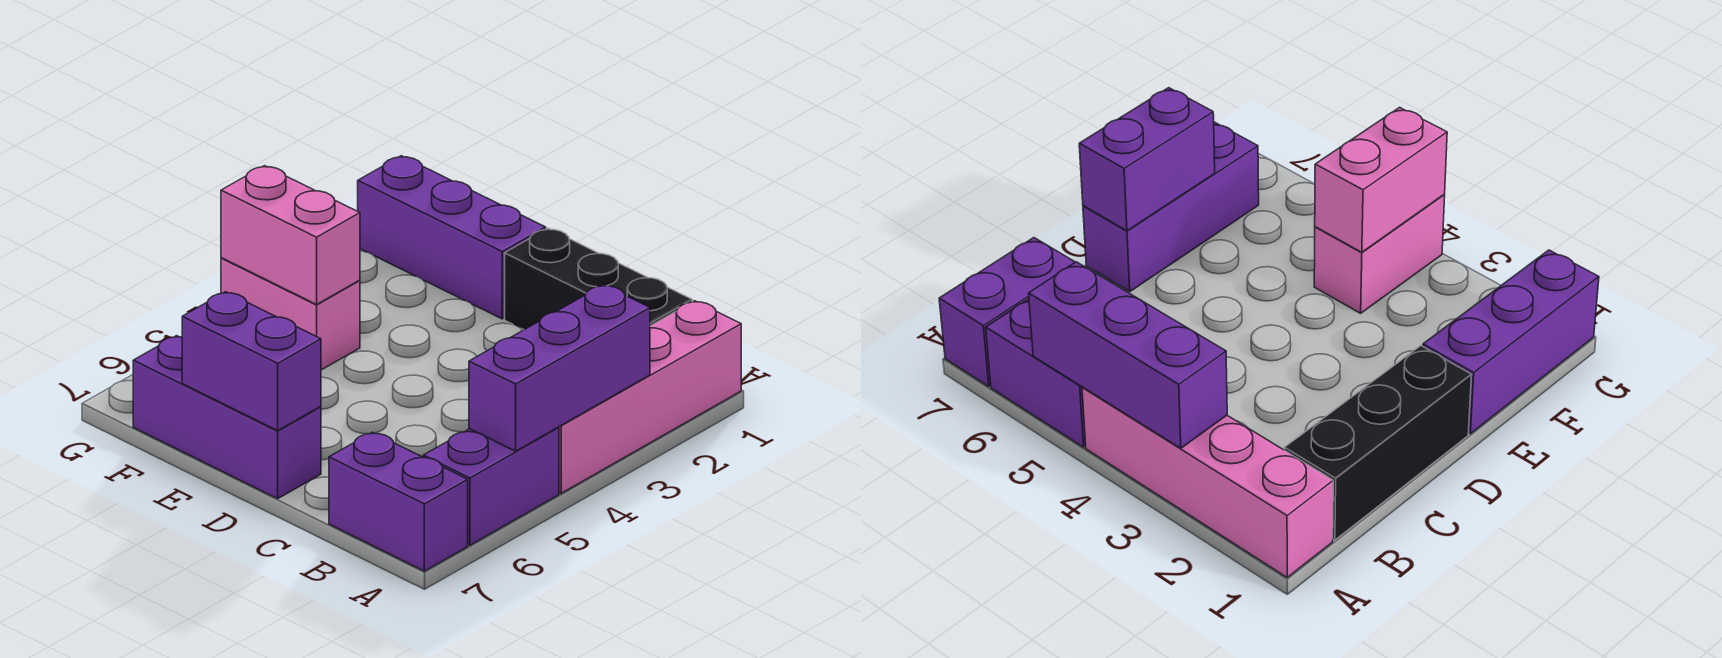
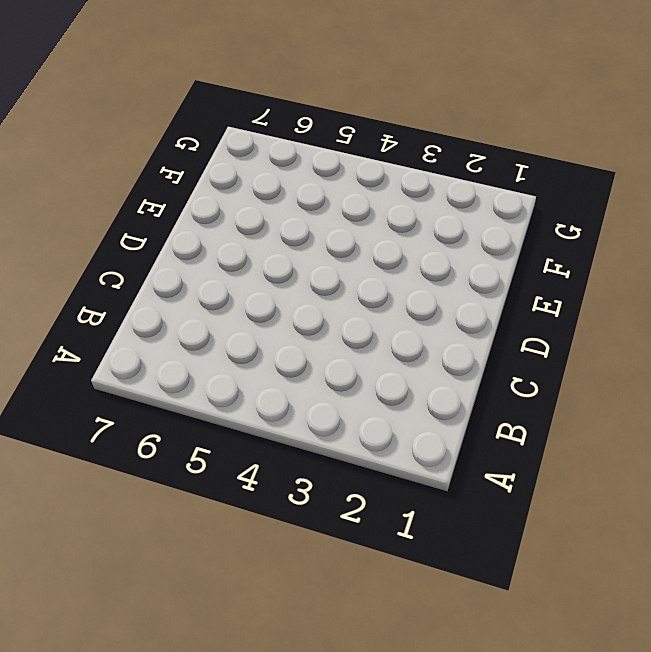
none -> pink brick A1:A4 level 1
none -> purple brick A5:A6 level 1

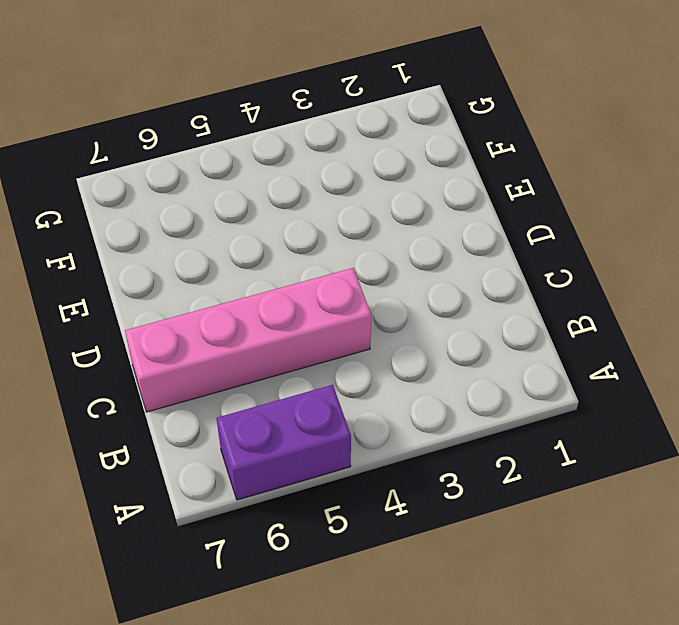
pink brick C4:C7 level 1 -> pink brick A1:A4 level 1
none -> purple brick A7:B7 level 1
none -> black brick B1:D1 level 1

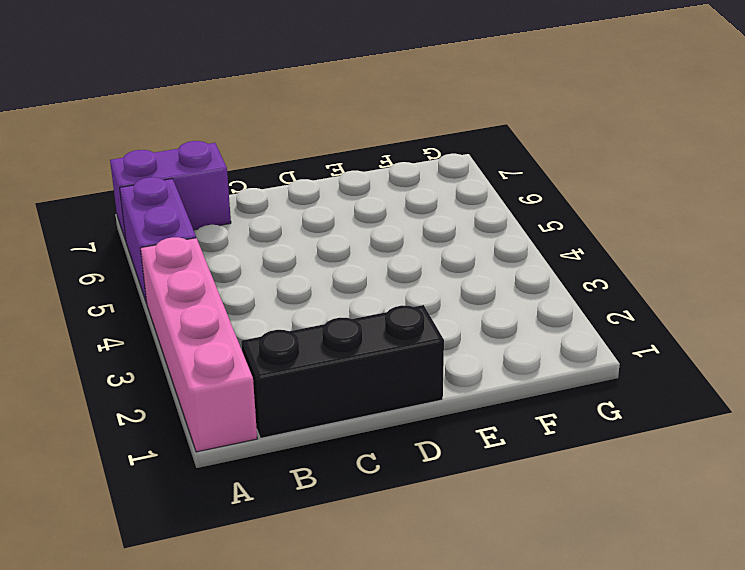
none -> purple brick D7:F7 level 1
none -> purple brick E1:G1 level 1

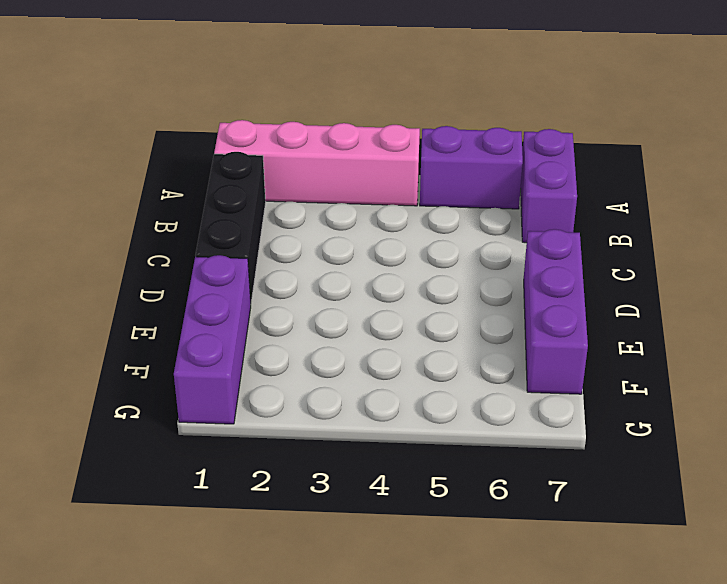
none -> pink brick F4:G4 level 1
none -> purple brick A3:A5 level 2

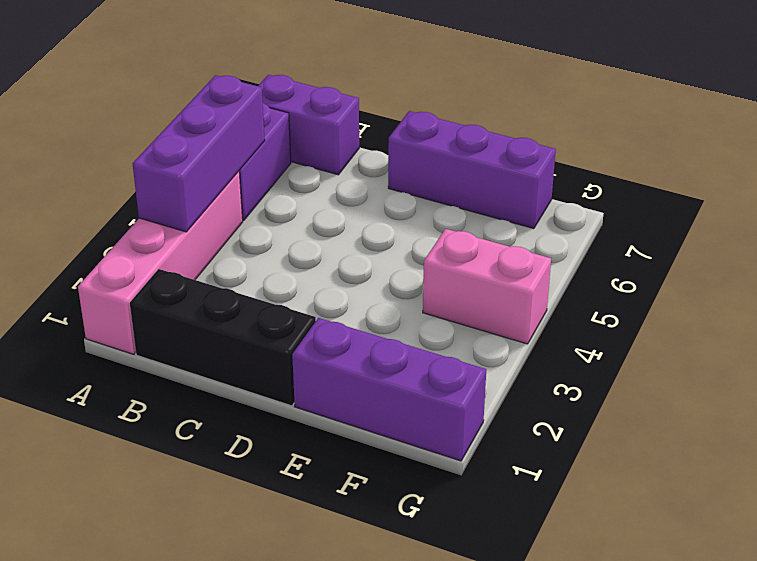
none -> purple brick D7:E7 level 2
none -> pink brick F4:G4 level 2

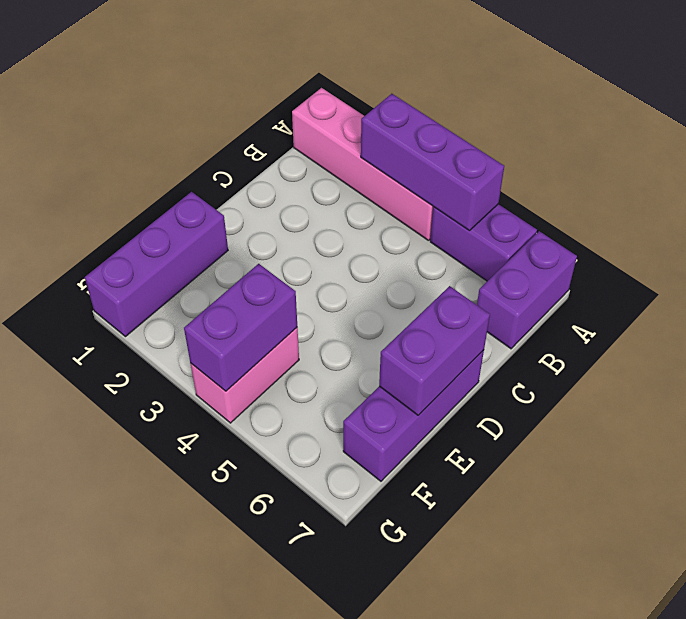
purple brick F4:G4 level 2 -> pink brick F4:G4 level 2
none -> black brick B1:D1 level 1

